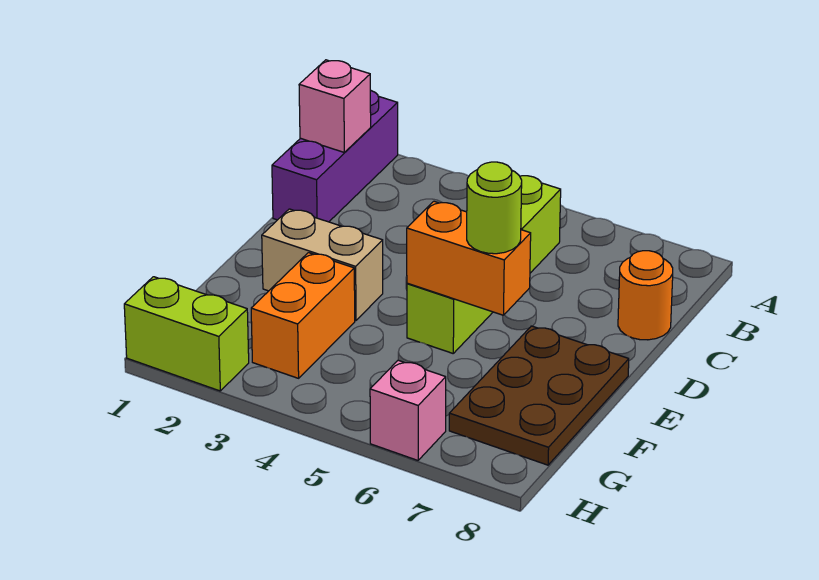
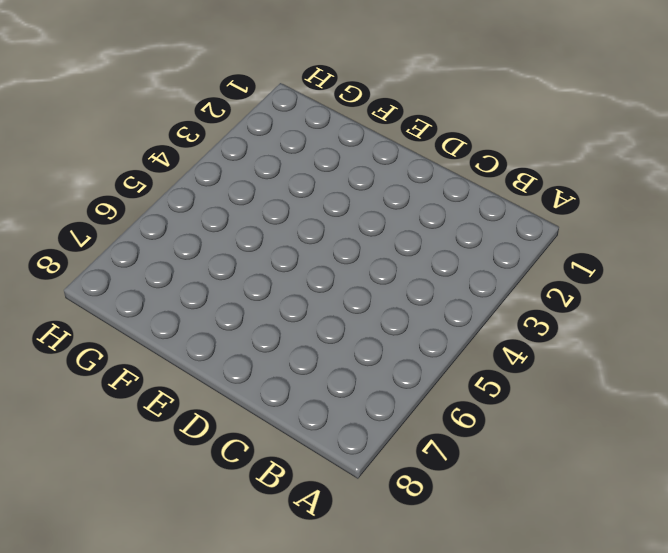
none -> purple brick A1:C1 level 1
none -> lime brick B5:E5 level 1

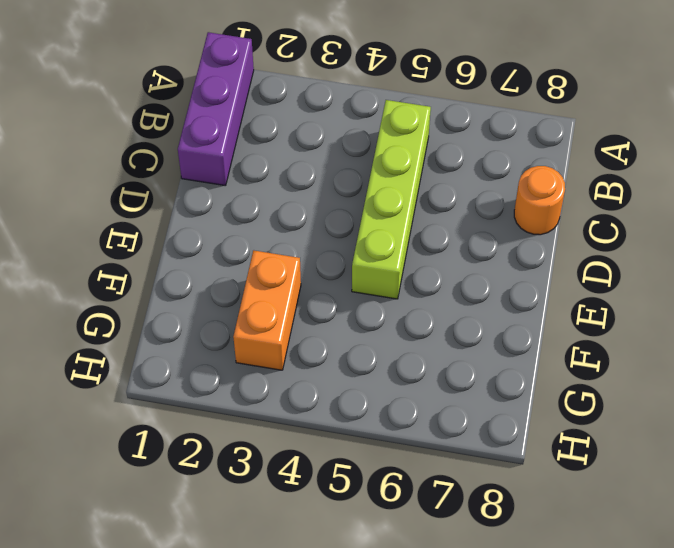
none -> tan brick E2:E3 level 1
none -> brown plate E7:G8 level 1

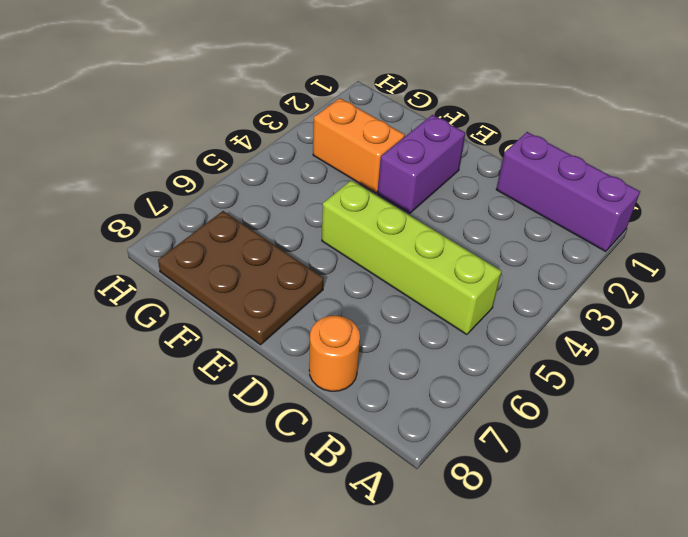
purple brick E2:E3 level 1 -> tan brick E2:E3 level 1
none -> lime brick H1:H2 level 1
none -> pink brick H6 level 1

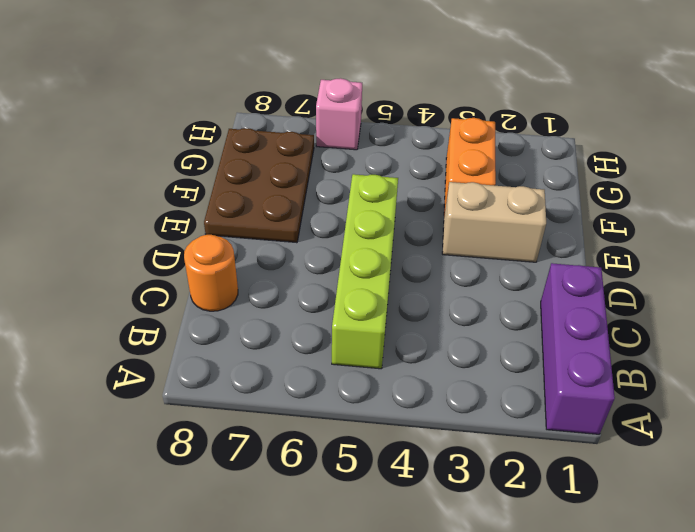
none -> lime brick H1:H2 level 1
none -> pink brick B1 level 2

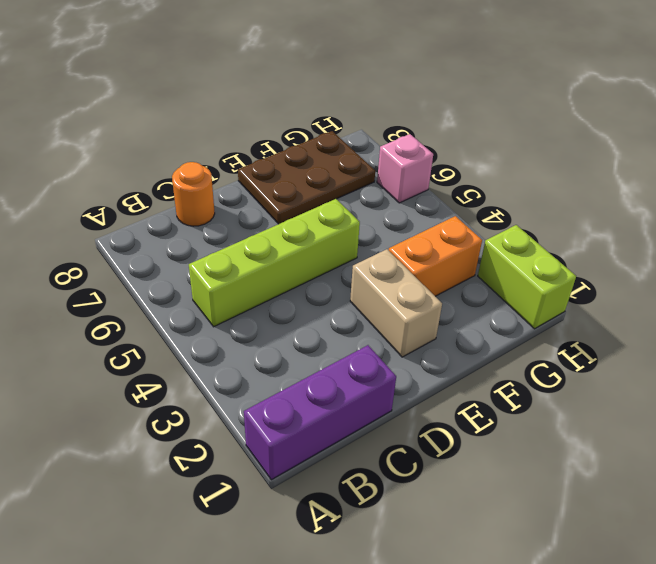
none -> pink brick B1 level 2
none -> orange brick E5:E6 level 2

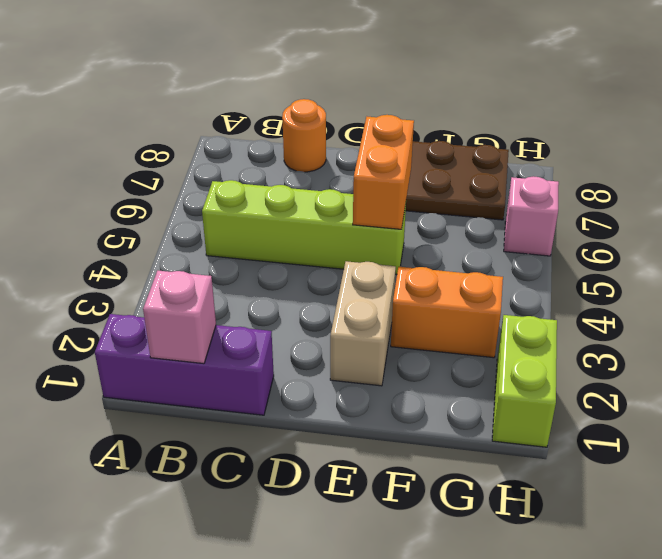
none -> lime round brick E6 level 3

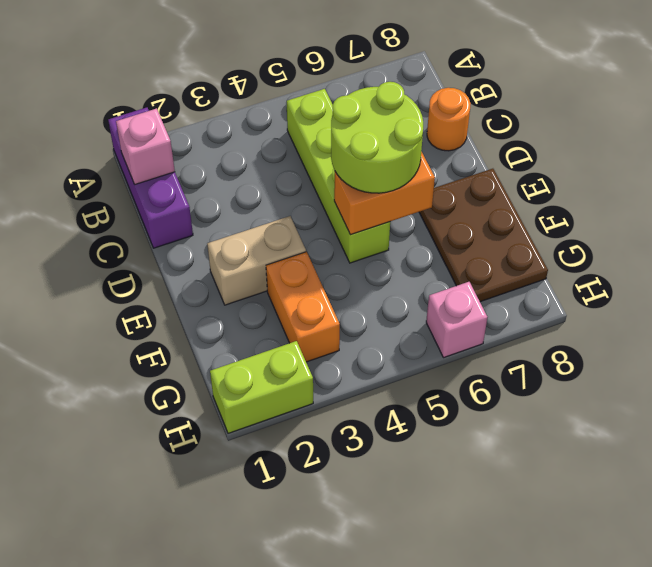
lime round brick D5:E6 level 3 -> lime round brick E6 level 3

